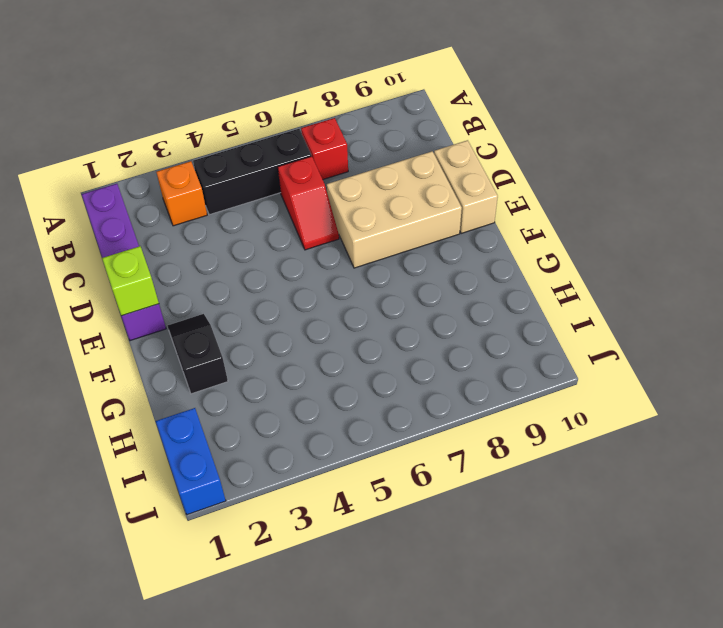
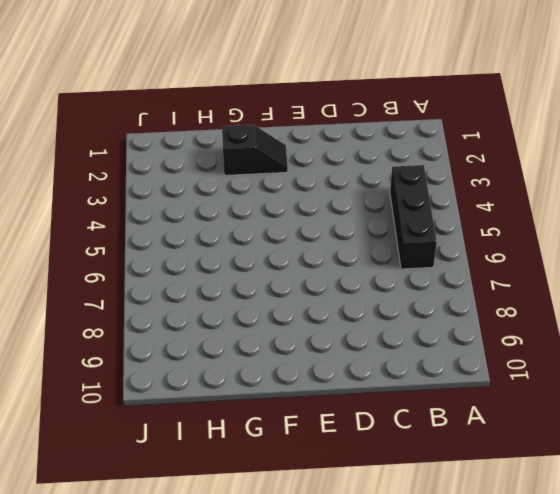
none -> purple brick B1:E1 level 1
none -> orange brick B3 level 1

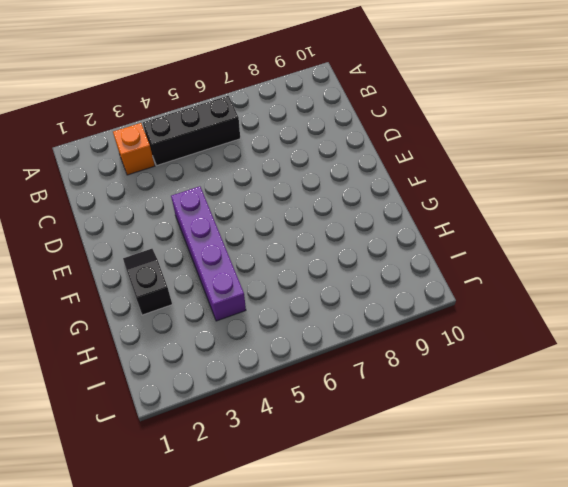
purple brick E4:H4 level 1 -> purple brick B1:E1 level 1
none -> red brick B7 level 1
none -> red slope C6:D6 level 1 top C

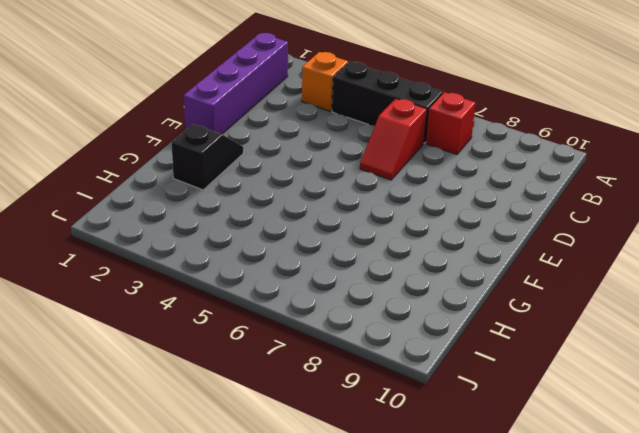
none -> tan brick D7:E9 level 1
none -> tan brick D10:E10 level 1

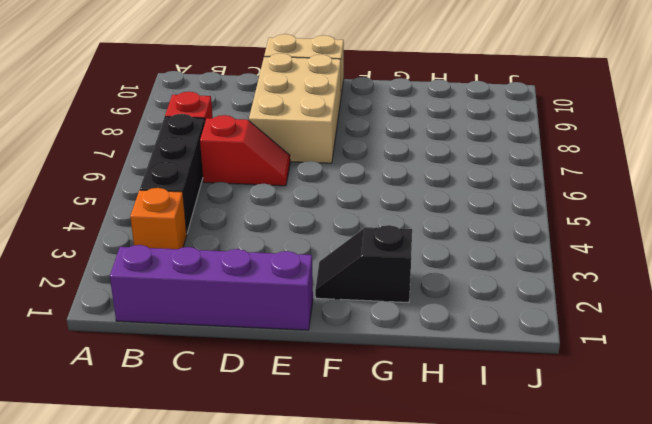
none -> blue brick I1:J1 level 1
none -> lime brick E1 level 2

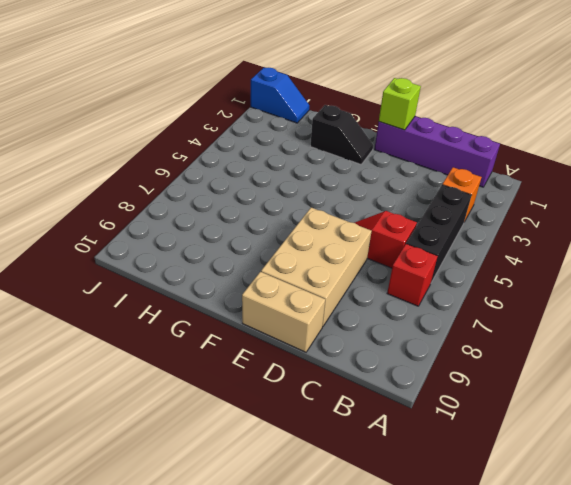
blue slope I1:J1 level 1 top J -> blue brick I1:J1 level 1

